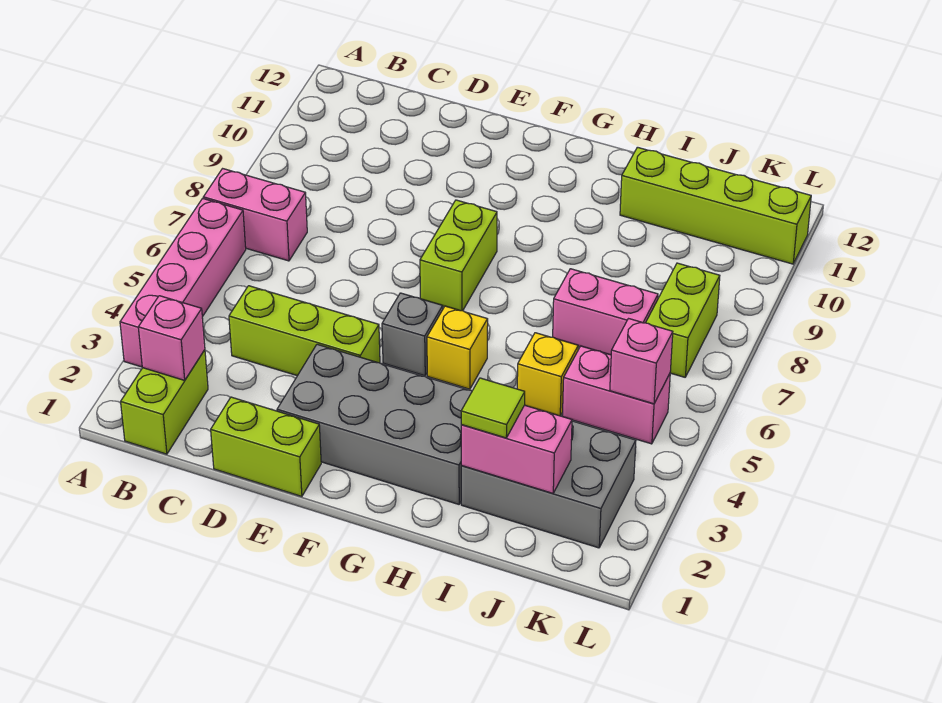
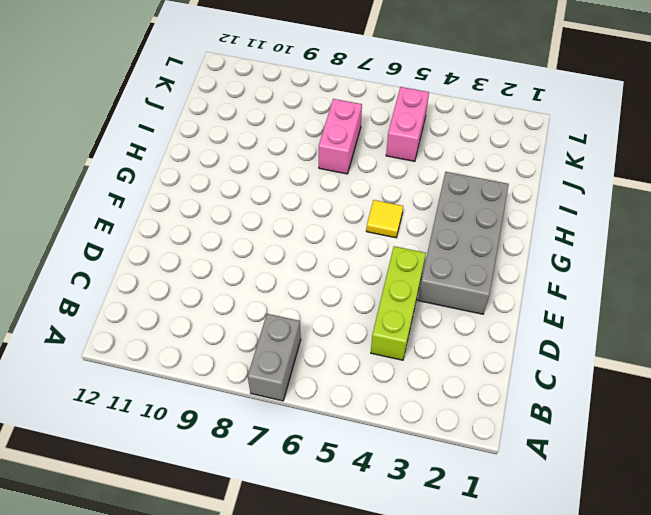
grey brick A7:B7 level 1 -> pink brick A7:B7 level 1
yellow tile G5 level 1 -> yellow brick G5 level 1
none -> pink brick A3:A6 level 1
none -> lime brick B1:B2 level 1
none -> lime brick D1:E1 level 1

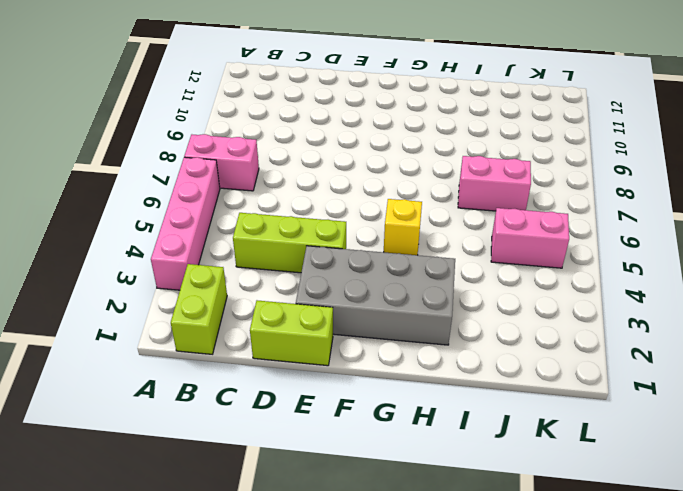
none -> grey brick F5 level 1
none -> lime brick F7:F8 level 1
none -> grey brick I2:K3 level 1

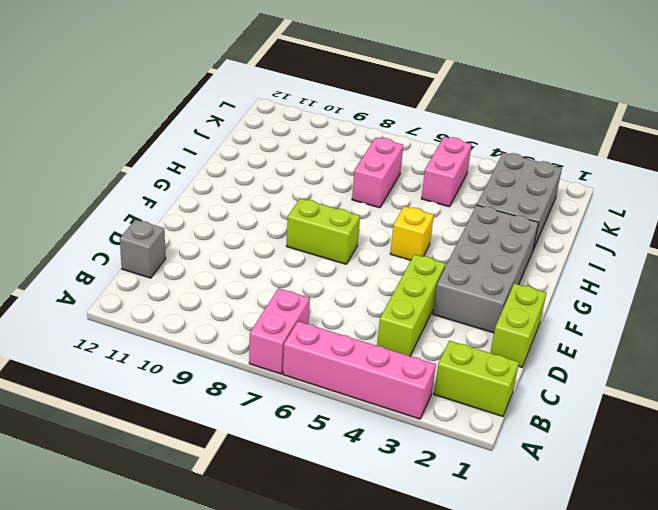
grey brick C12 level 1 -> grey brick F5 level 1
none -> yellow brick I5 level 1
none -> lime brick I11:L11 level 1
none -> lime brick K7:K8 level 1

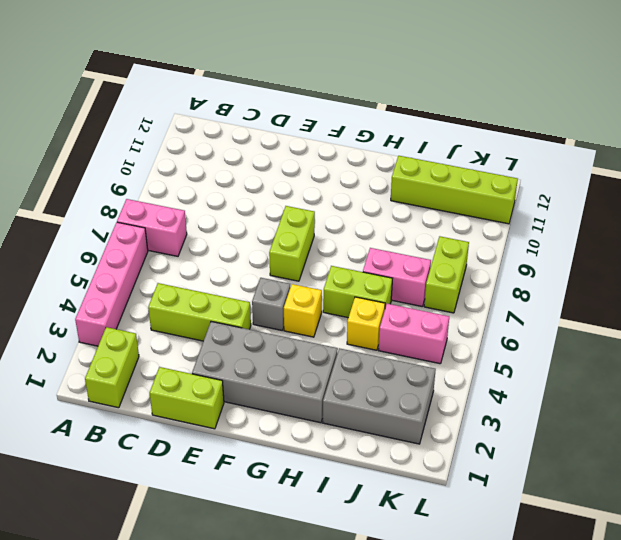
lime brick H6:I6 level 1 -> none
none -> pink brick B2 level 2
none -> pink brick I2:J2 level 2
none -> pink brick K5 level 2

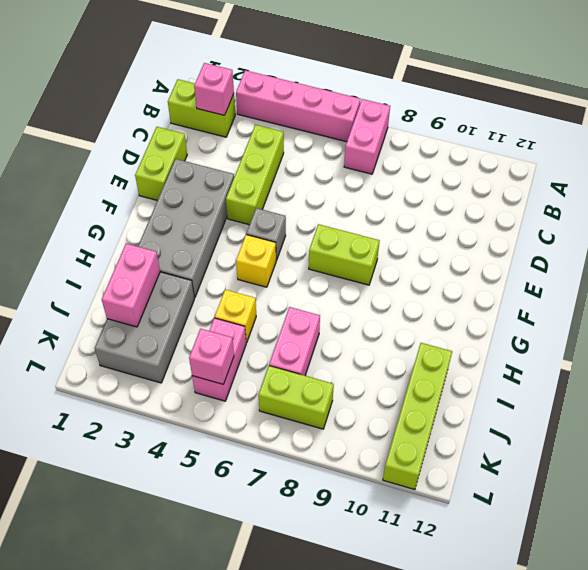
none -> lime tile I2 level 3

